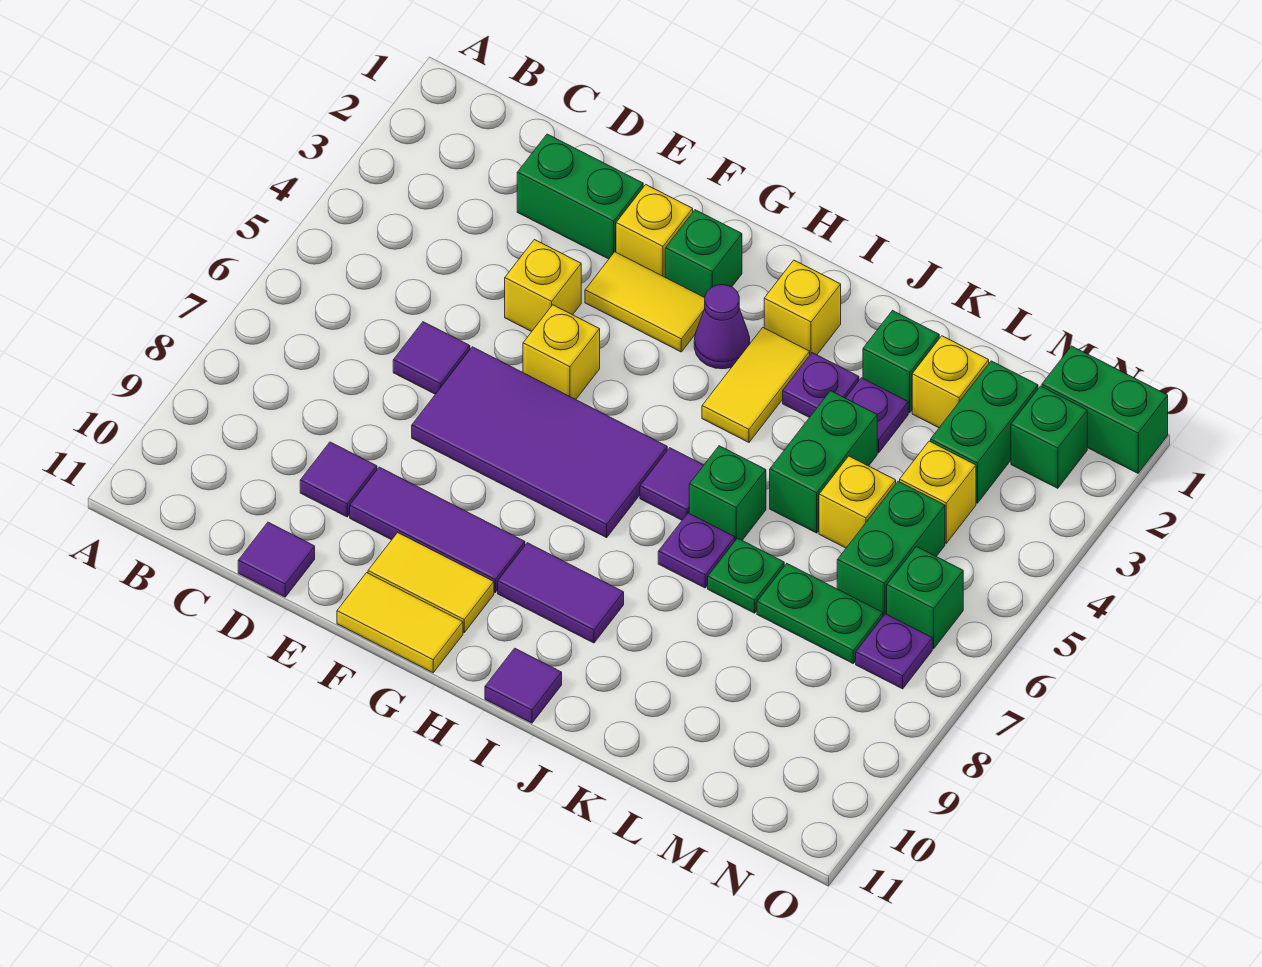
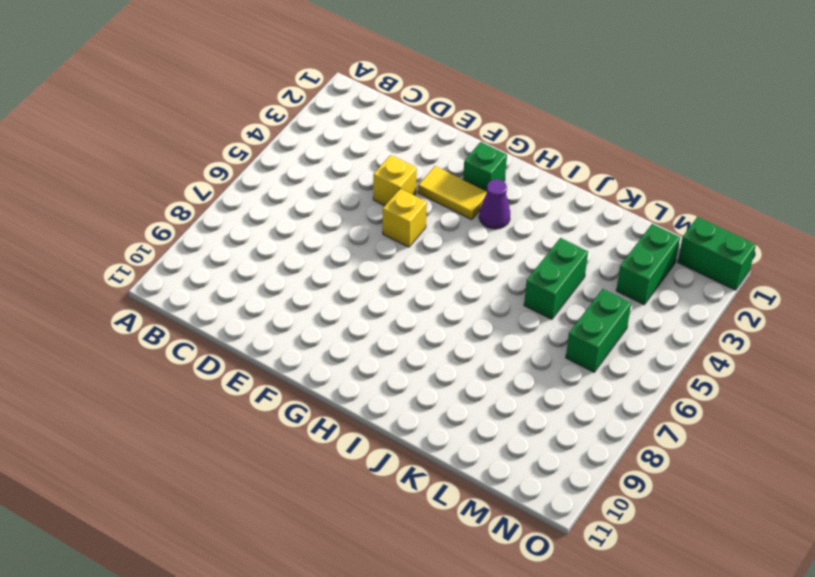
none -> green brick D2:E2 level 1
none -> purple tile D6 level 1
none -> purple tile D9 level 1
none -> purple tile D11 level 1

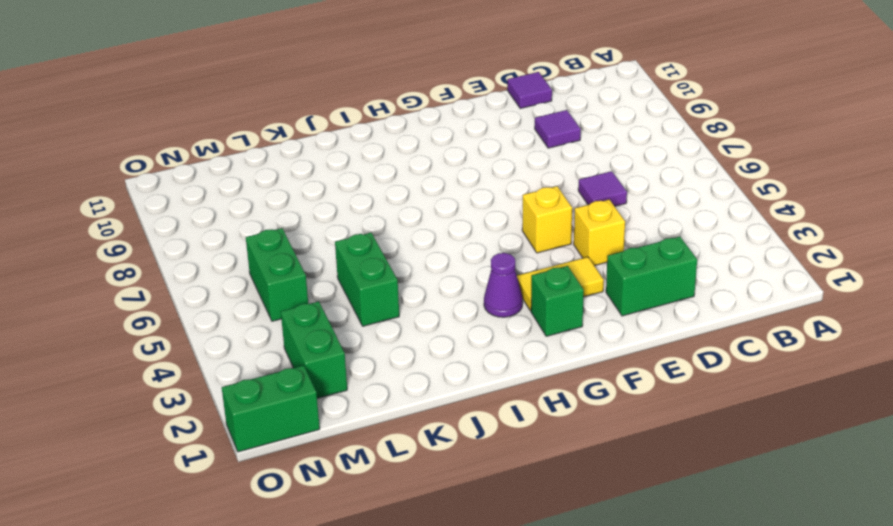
none -> purple tile E6:H7 level 1
none -> purple tile E9:G9 level 1
none -> yellow brick F2 level 1
none -> yellow tile F10:G10 level 1

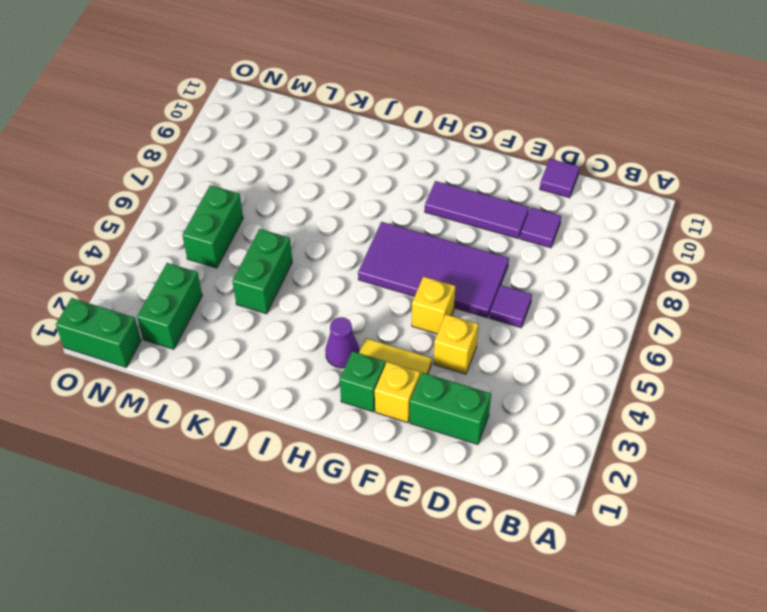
none -> yellow tile F10:G10 level 1
none -> yellow tile F11:G11 level 1
none -> purple tile H9:I9 level 1
none -> yellow brick I2 level 1

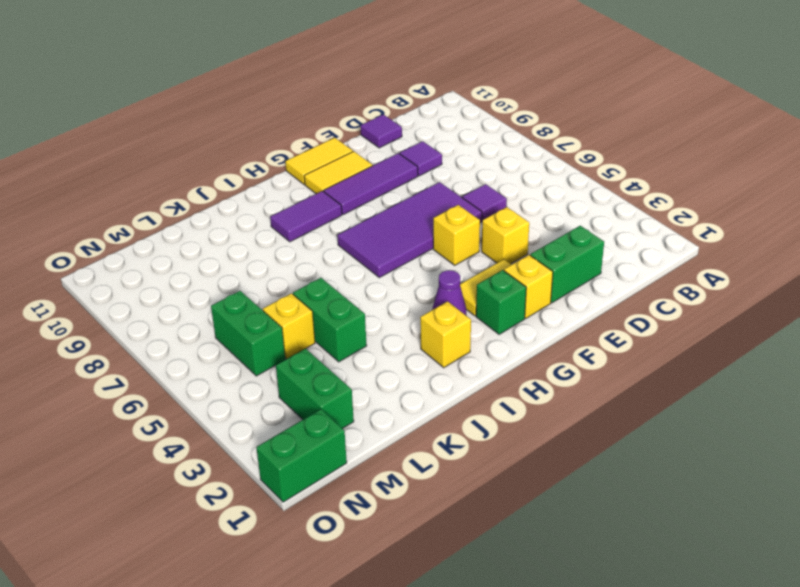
none -> yellow tile I3:I4 level 1
none -> purple tile I6 level 1
none -> purple tile I11 level 1
none -> purple plate J3 level 1

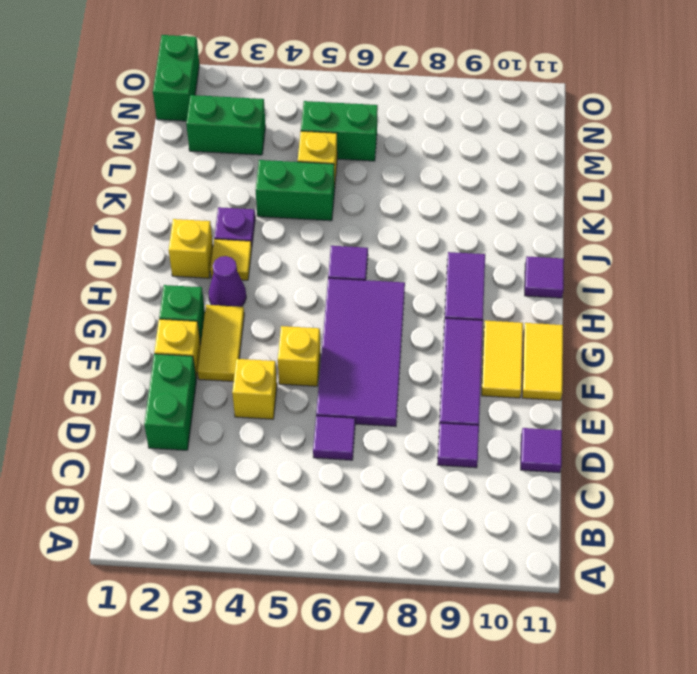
yellow tile I3 level 1 -> yellow tile I3:I4 level 1
none -> green brick J6 level 1
none -> purple plate J7 level 1
none -> green brick K2 level 1
none -> purple plate K3 level 1

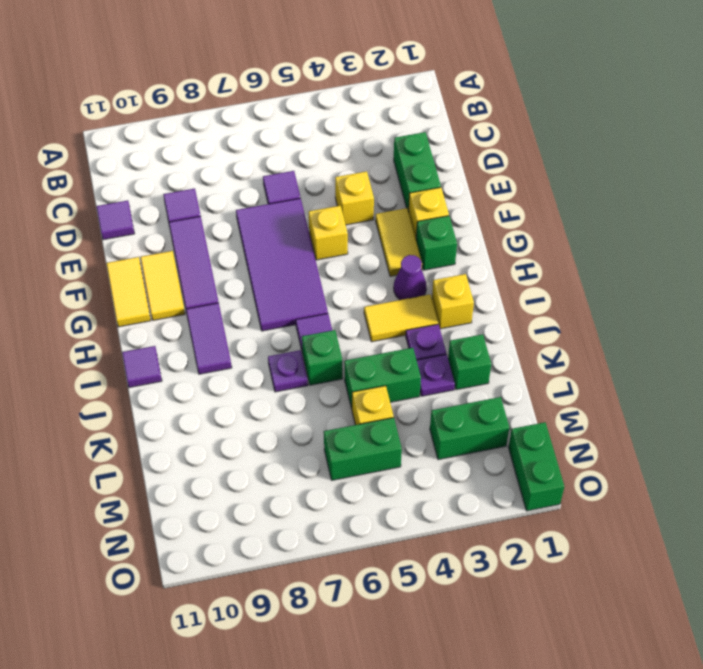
none -> green plate K7 level 1
none -> yellow brick L2 level 1
none -> green plate L7:M7 level 1
none -> yellow brick M4 level 1

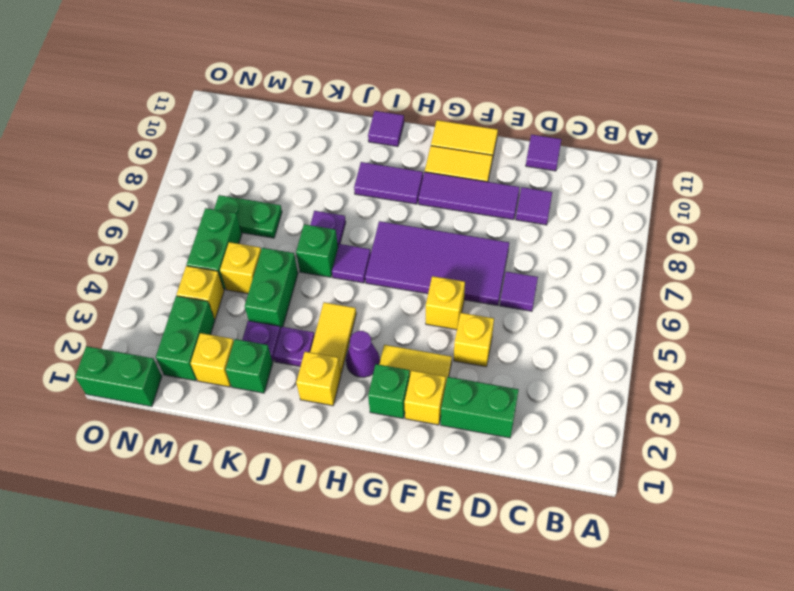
none -> green plate K7 level 1
none -> green brick N2 level 1
none -> green brick N6 level 1
none -> purple plate N7 level 1

